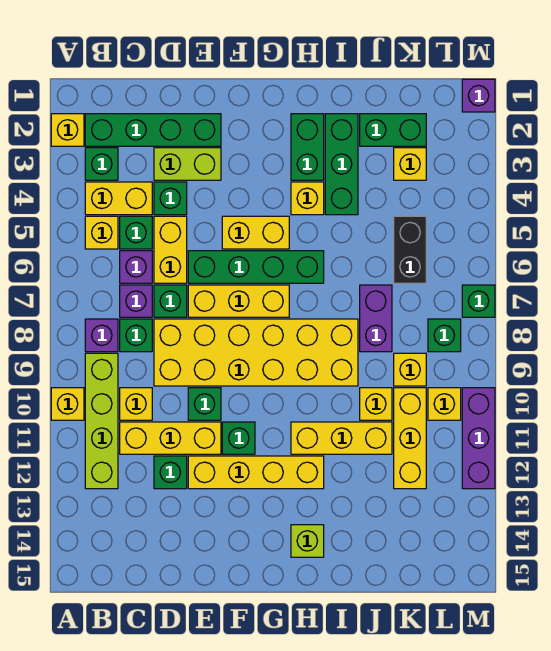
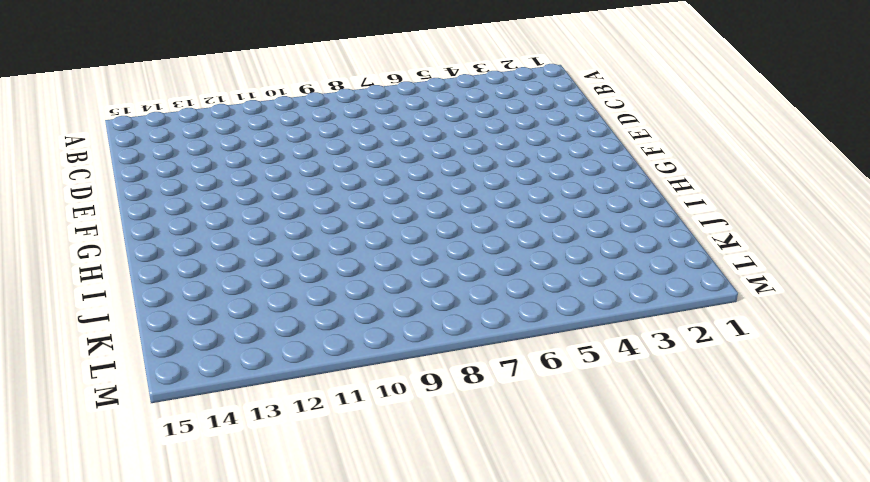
none -> yellow brick A2 level 1
none -> yellow brick A10 level 1
none -> green brick B2:E2 level 1
none -> green brick B3 level 1

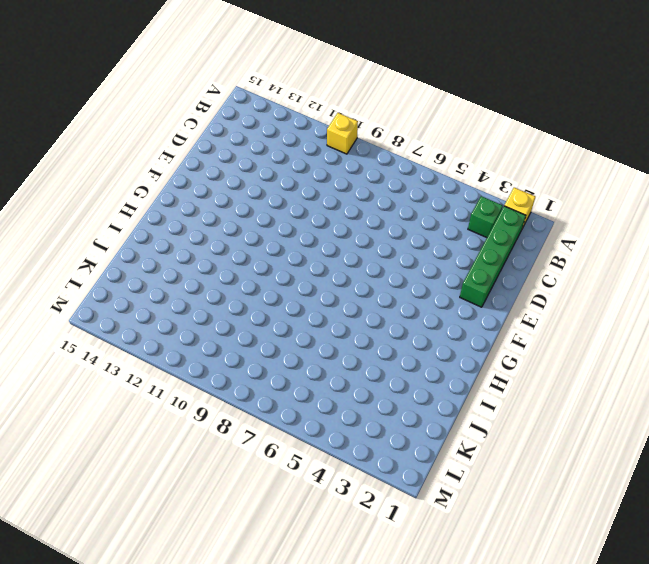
none -> yellow brick B4:C4 level 1
none -> yellow brick B5 level 1
none -> purple brick B8 level 1
none -> lime brick B9:B12 level 1

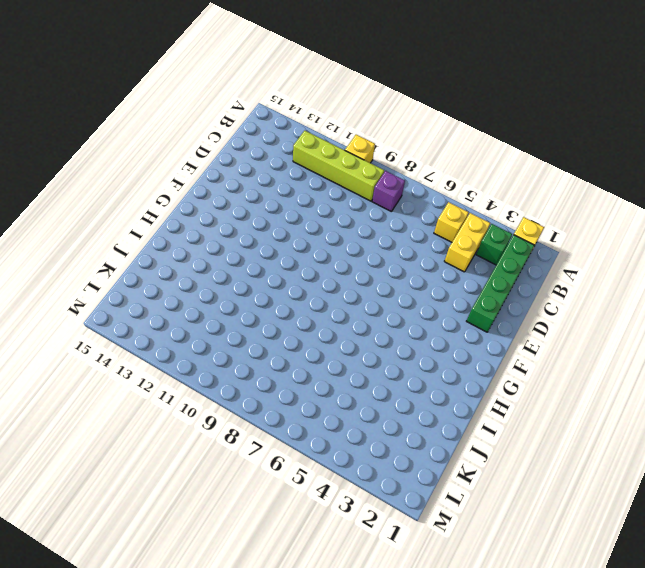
none -> green brick C5 level 1
none -> purple brick C6 level 1
none -> purple brick C7 level 1
none -> green brick C8 level 1

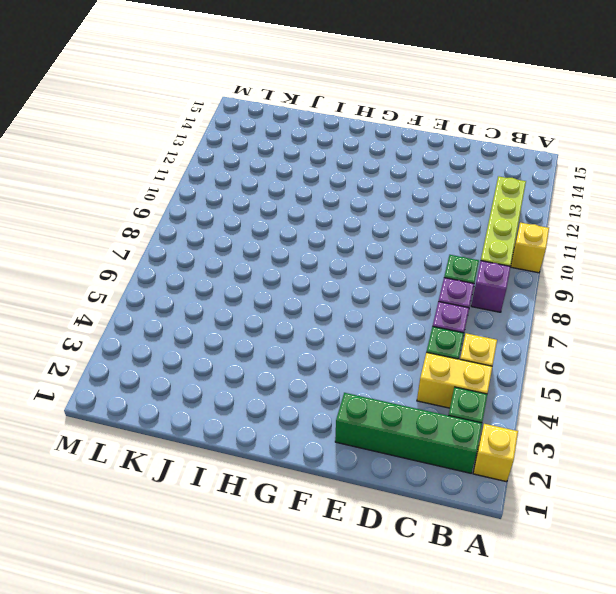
none -> yellow brick C10 level 1
none -> yellow brick C11:E11 level 1
none -> lime brick D3:E3 level 1
none -> green brick D4 level 1

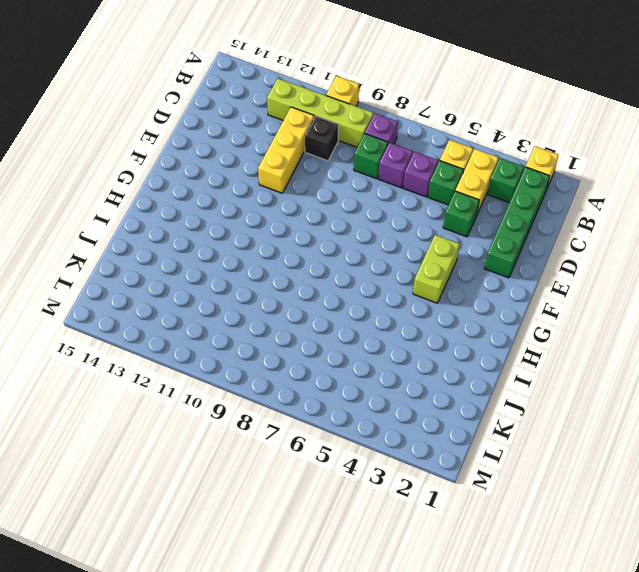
black brick C10 level 1 -> yellow brick C10 level 1
lime brick F4:G4 level 1 -> lime brick D3:E3 level 1
none -> yellow brick D5:D6 level 1
none -> green brick D7 level 1
none -> yellow brick D8:I9 level 1
none -> green brick D12 level 1

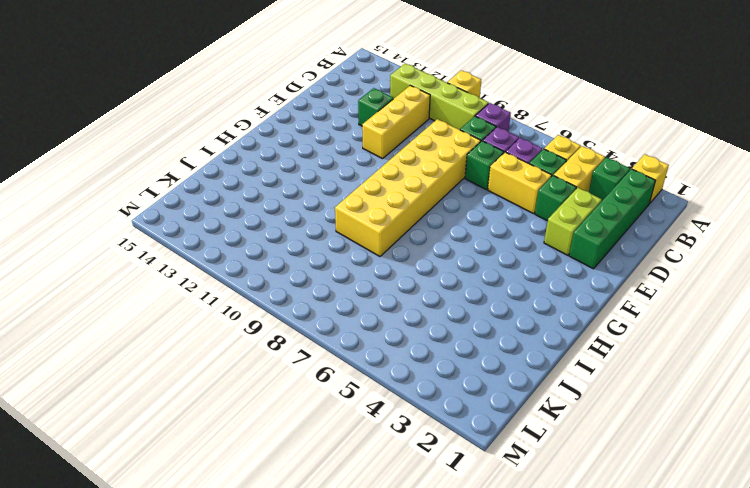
none -> yellow brick C10 level 1
none -> green brick E6:H6 level 1
none -> yellow brick E7:G7 level 1
none -> green brick E10 level 1

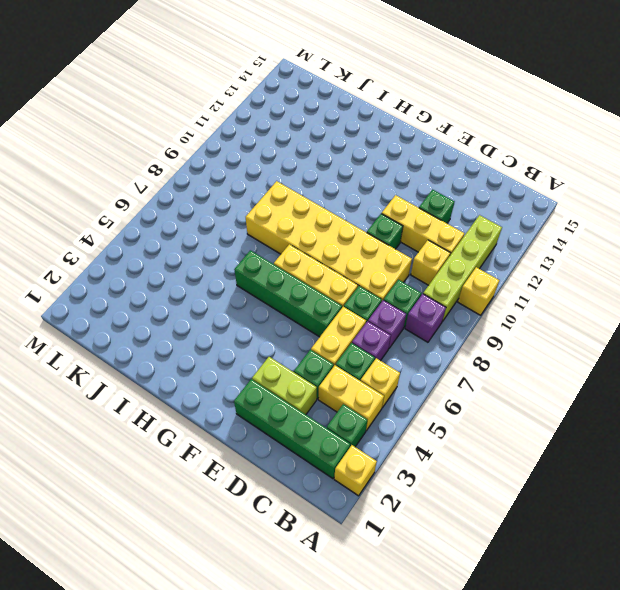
none -> yellow brick E12:H12 level 1
none -> yellow brick F5:G5 level 1
none -> green brick F11 level 1
none -> green brick H2:H3 level 1

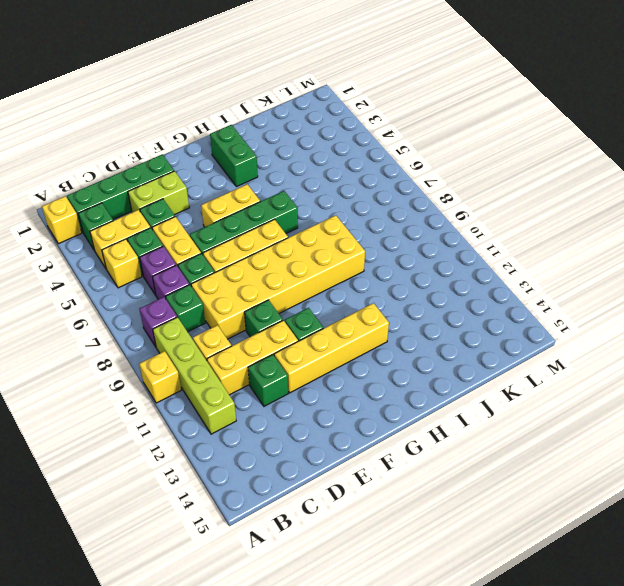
none -> yellow brick H4 level 1
none -> yellow brick H11:J11 level 1
none -> lime brick H14 level 1
none -> green brick I2:I4 level 1

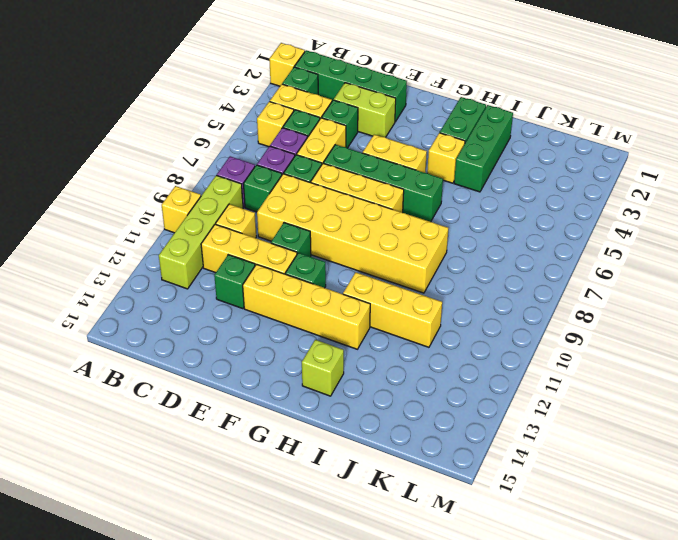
none -> green brick J2:K2 level 1
none -> purple brick J7:J8 level 1
none -> yellow brick J10 level 1
none -> yellow brick K3 level 1

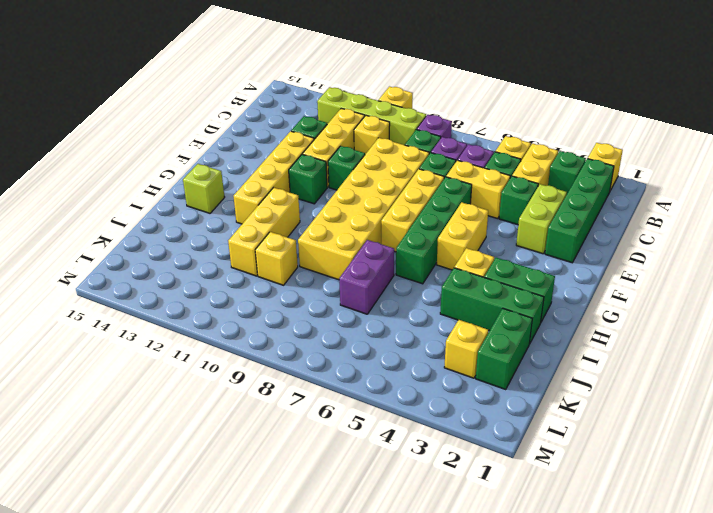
purple brick I7:J7 level 1 -> purple brick J7:J8 level 1
none -> black brick K5:K6 level 1
none -> yellow brick K9 level 1
none -> yellow brick K10:K12 level 1
none -> green brick L8 level 1

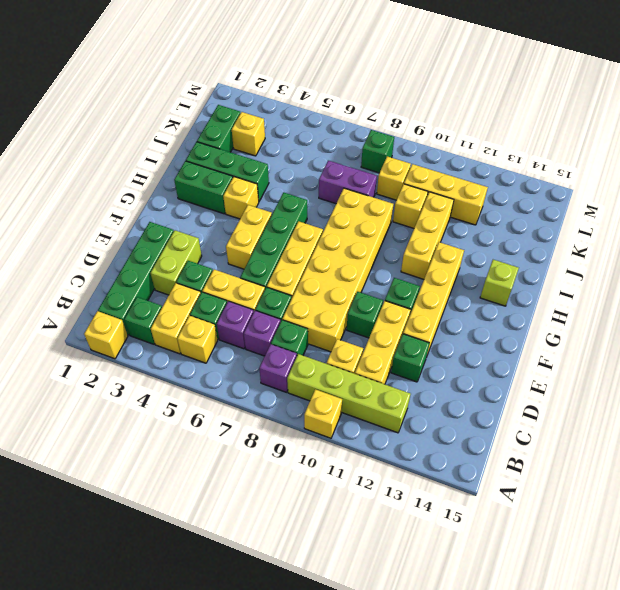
none -> black brick K5:K6 level 1
none -> yellow brick L10 level 1
none -> purple brick M1 level 1
none -> green brick M7 level 1

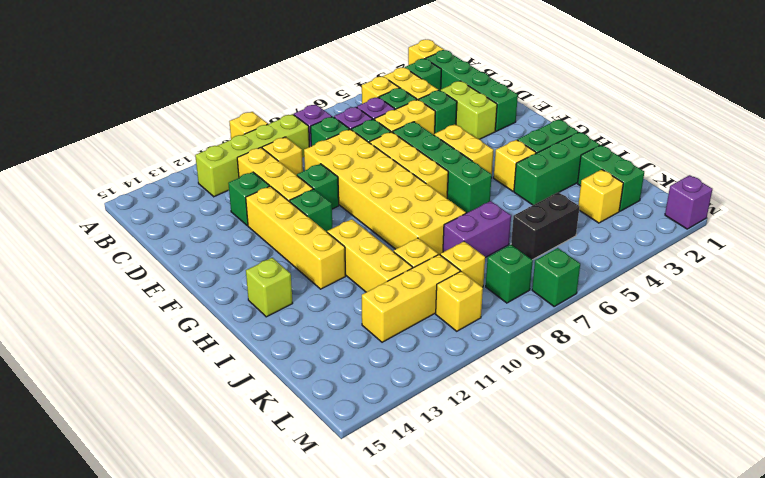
none -> purple brick M10:M12 level 1

